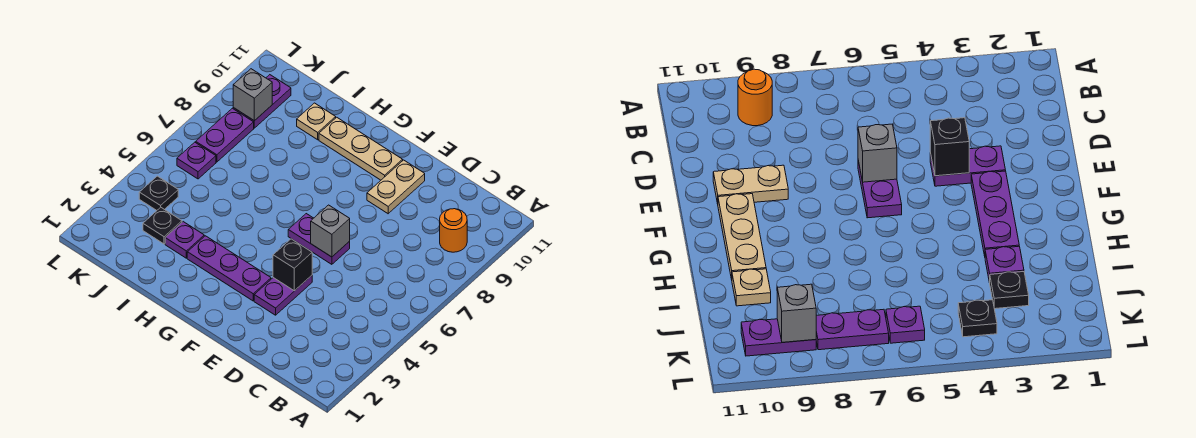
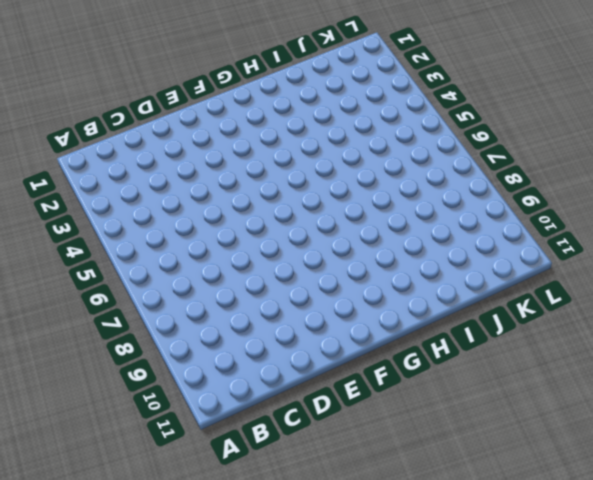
none -> orange round brick B9 level 1
none -> purple plate E3:E4 level 1
none -> purple plate E6:F6 level 1

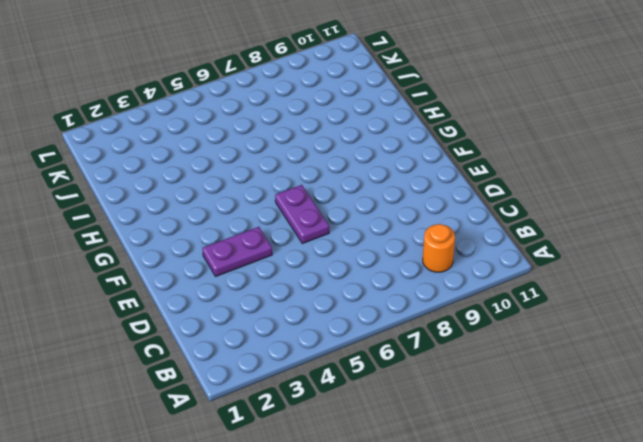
none -> tan plate E9:E10 level 1
none -> purple plate F3:H3 level 1
none -> tan plate F10:H10 level 1

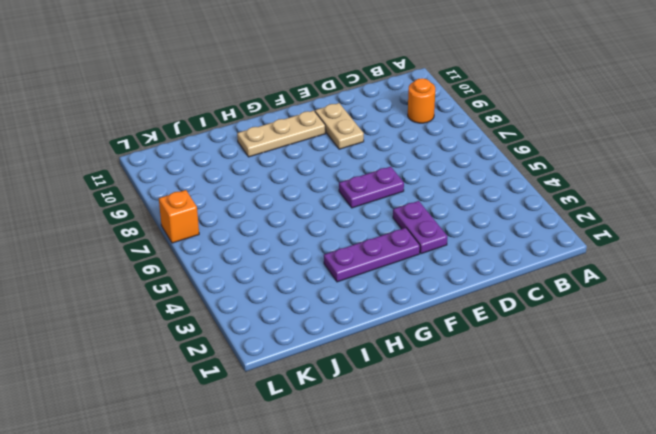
orange brick L7 level 1 -> none
none -> purple plate I3 level 1
none -> tan plate I10 level 1
none -> black plate J3 level 1

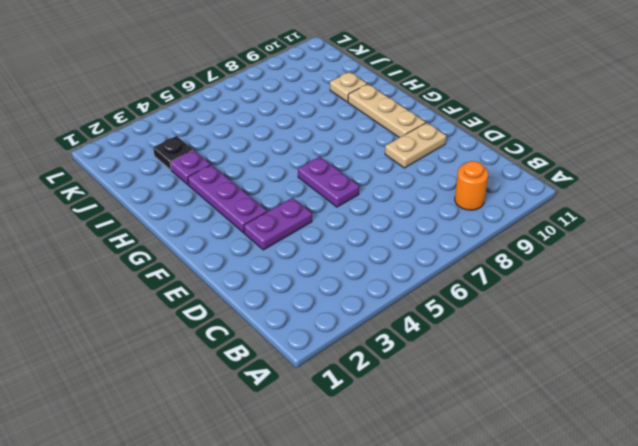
none -> black plate K4 level 1
none -> purple plate K6 level 1
none -> purple plate K7:K8 level 1

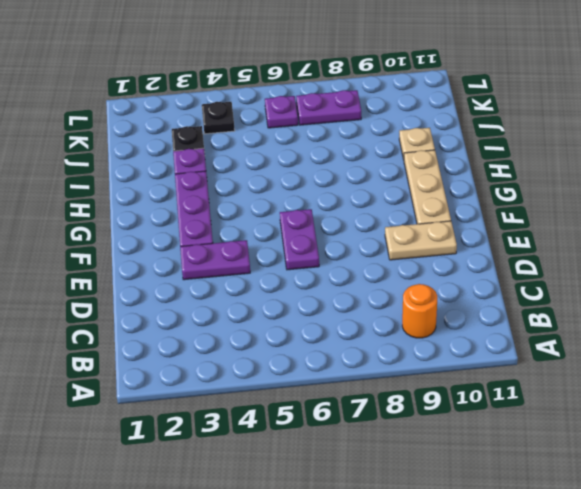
none -> purple plate K9:K10 level 1
none -> black brick E4 level 2
none -> grey brick E6 level 2

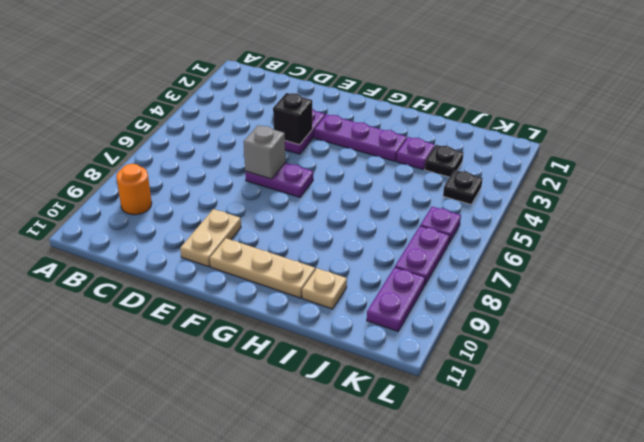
none -> grey brick K9 level 2

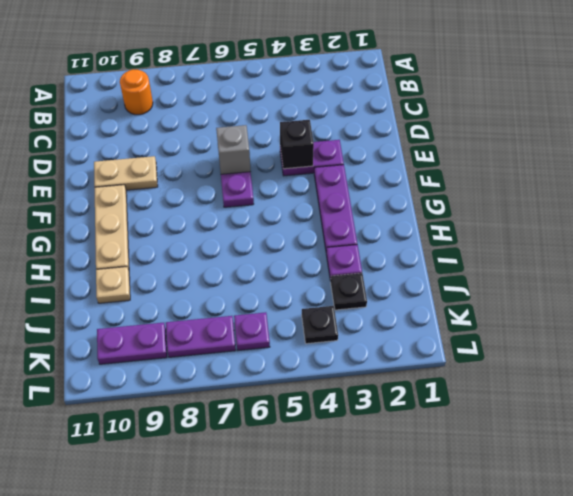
none -> grey brick K9 level 2

